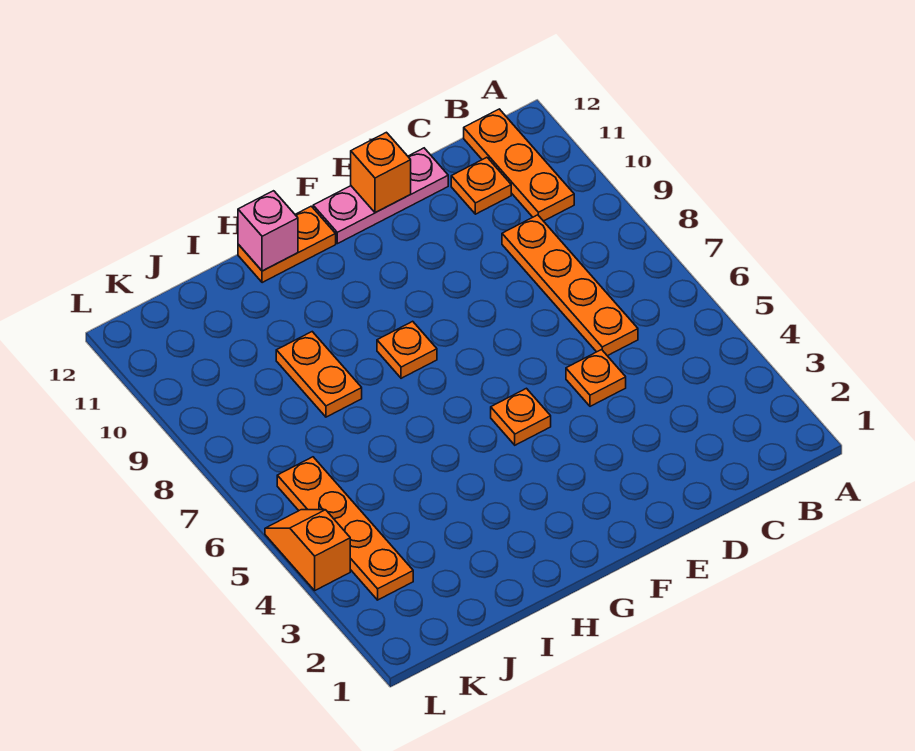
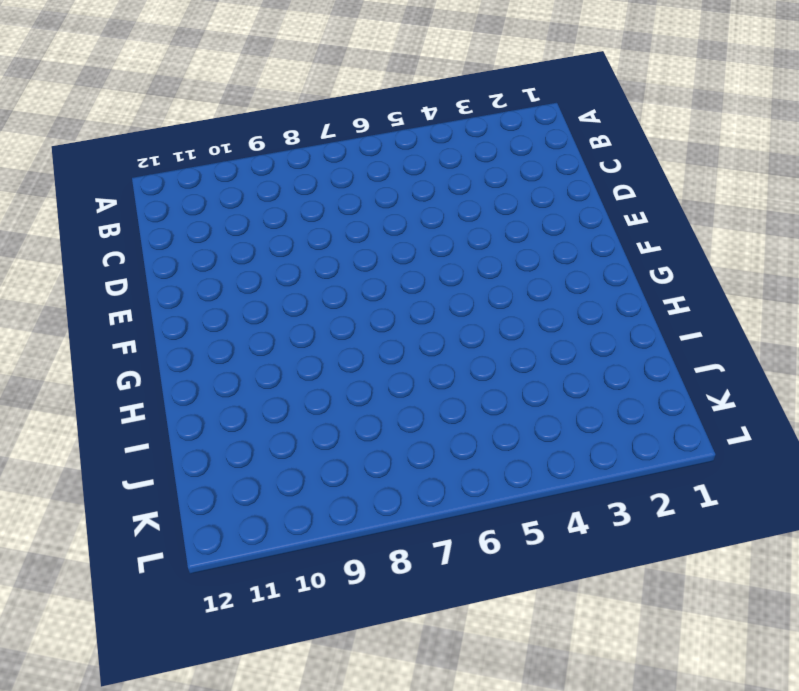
none -> orange plate B10:B12 level 1
none -> orange plate C6:C9 level 1
none -> orange plate C11 level 1

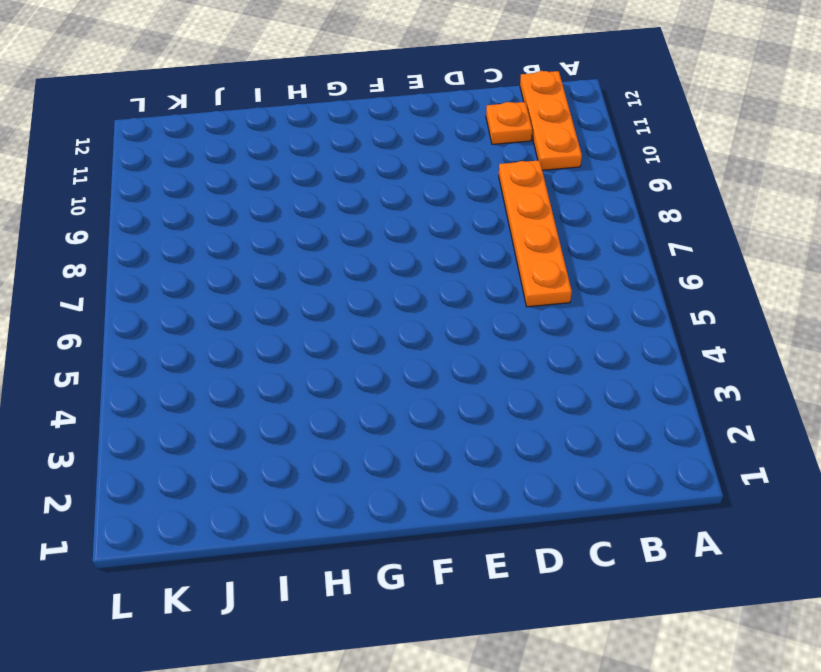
none -> orange plate D5 level 1
none -> pink plate D12:F12 level 1
none -> orange plate F5 level 1

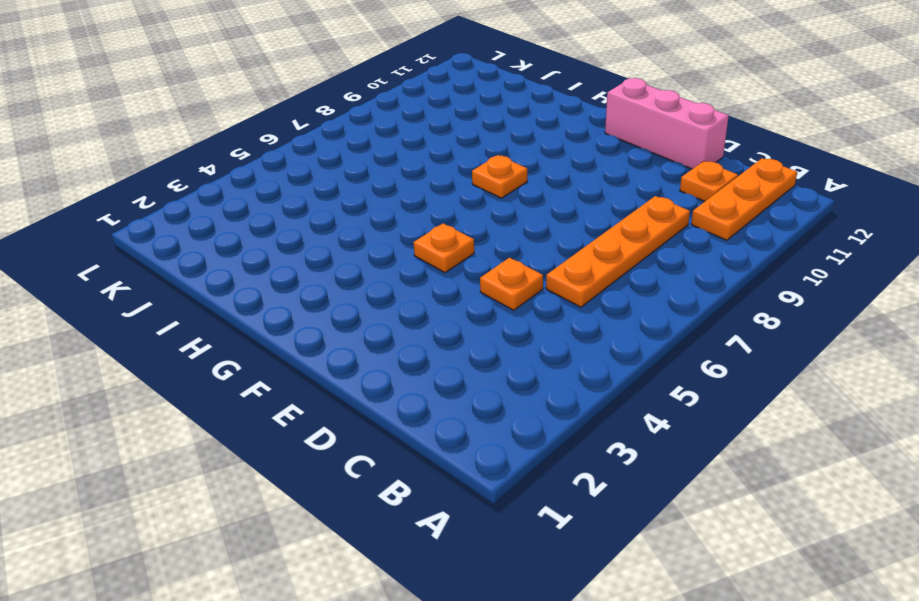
pink brick D12:F12 level 1 -> pink plate D12:F12 level 1
none -> orange plate G12:H12 level 1
none -> orange plate I8:I9 level 1
none -> orange plate K3:K6 level 1

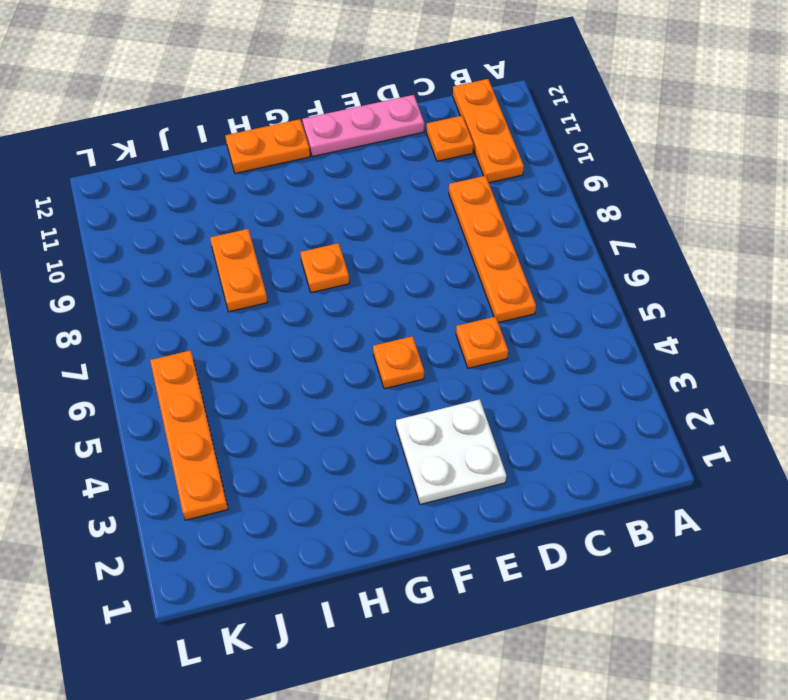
white plate E2:F3 level 1 -> none
none -> orange slope L4:L5 level 1 top 4
none -> orange brick E12 level 2
none -> pink brick H12 level 2

